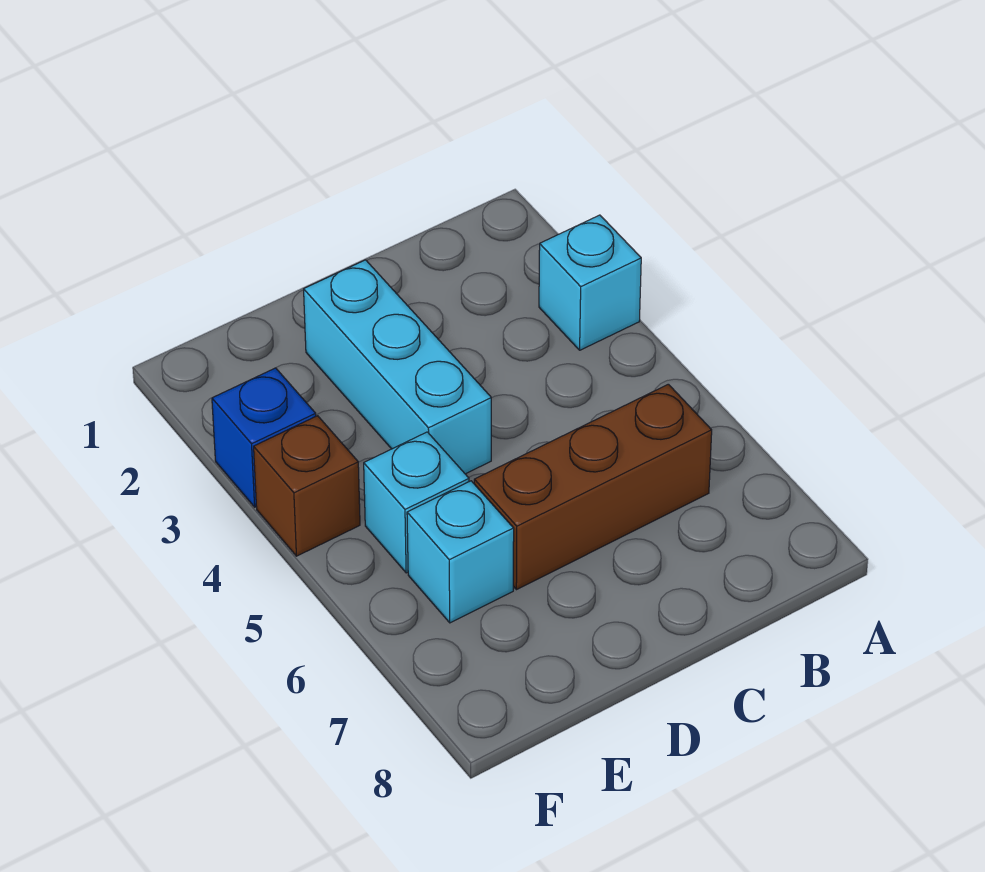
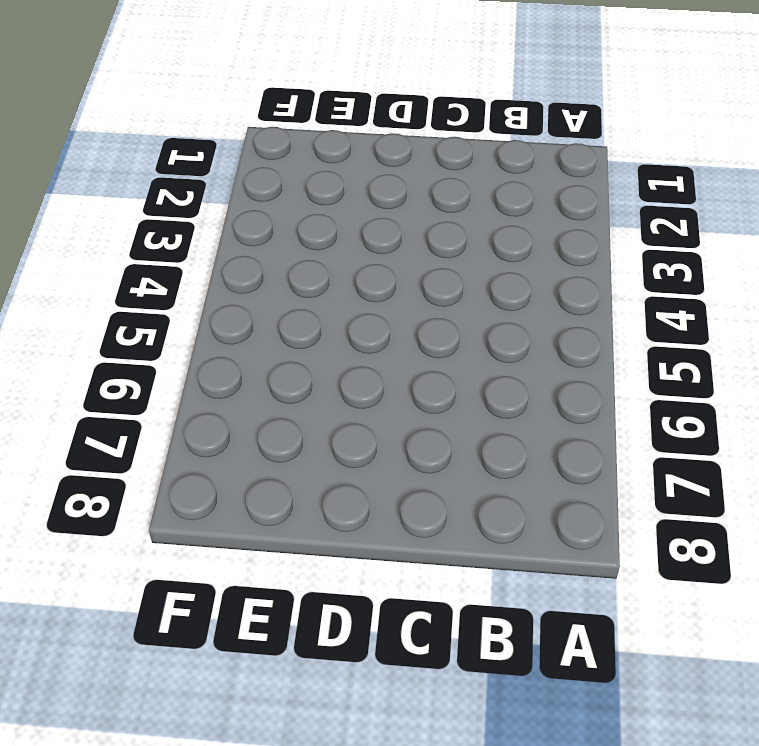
none -> cyan brick A3 level 1
none -> brown brick B6:D6 level 1

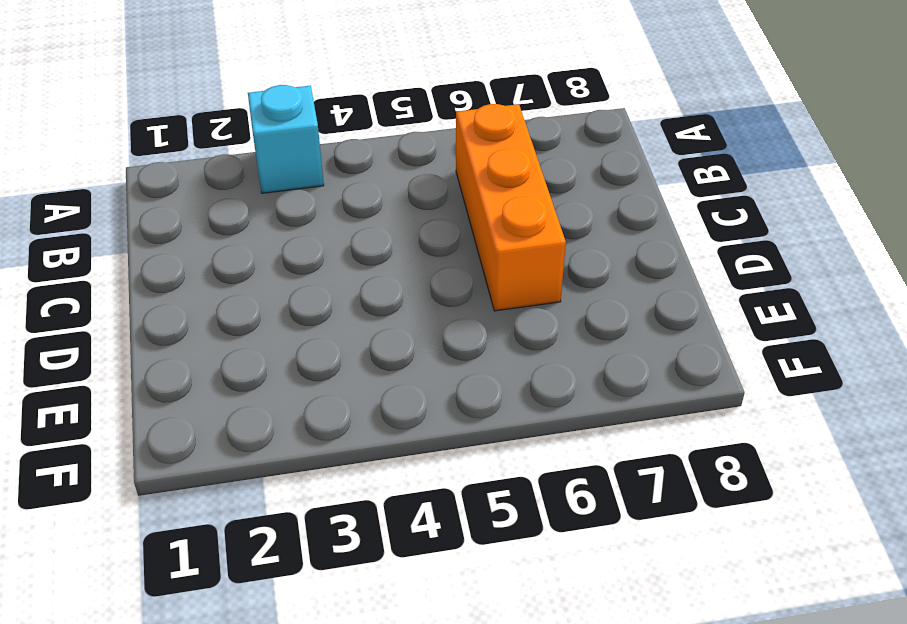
orange brick B6:D6 level 1 -> brown brick B6:D6 level 1
none -> cyan brick D2:D4 level 1
none -> cyan brick E5 level 1

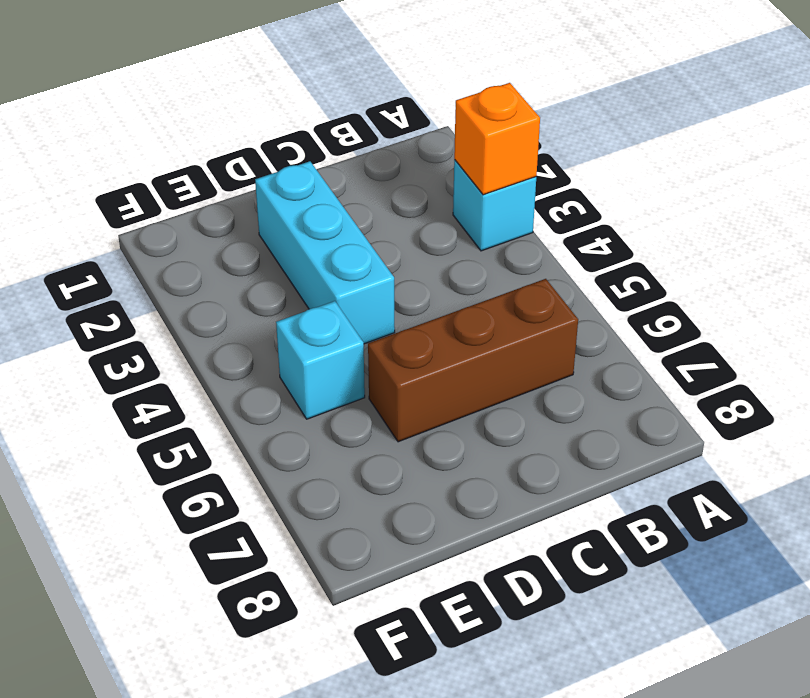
orange brick A3 level 2 -> none
none -> cyan brick E6 level 1
none -> blue brick F3 level 1

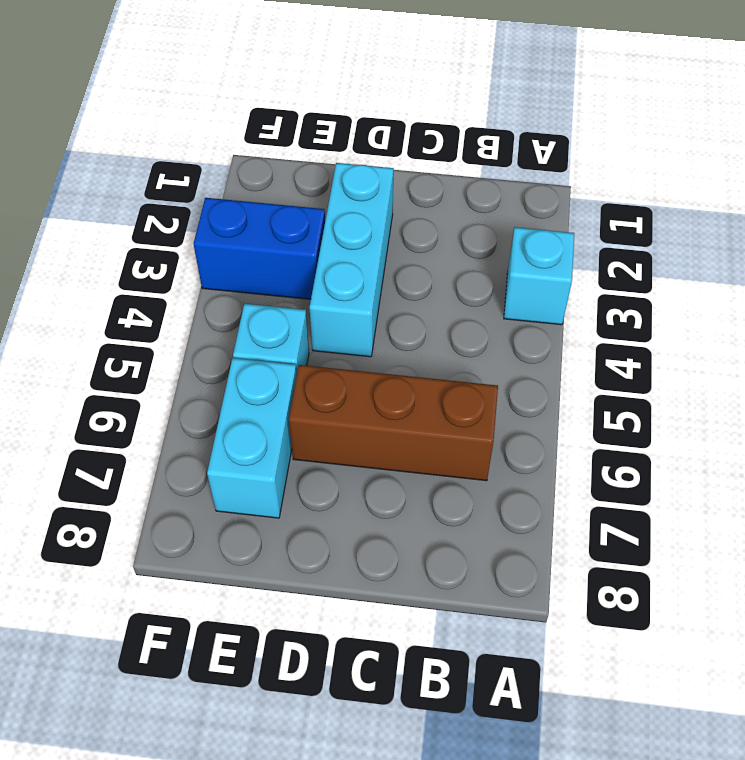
blue brick E3:F3 level 1 -> blue brick F3 level 1
cyan brick E6:E7 level 1 -> cyan brick E6 level 1
none -> brown brick F4 level 1

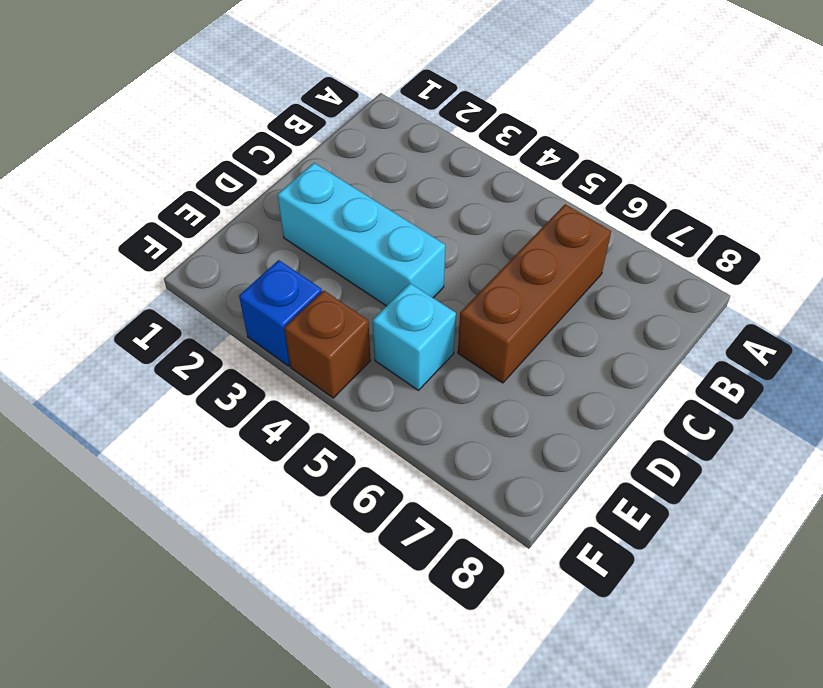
none -> cyan brick A3 level 1
none -> cyan brick E6 level 1

